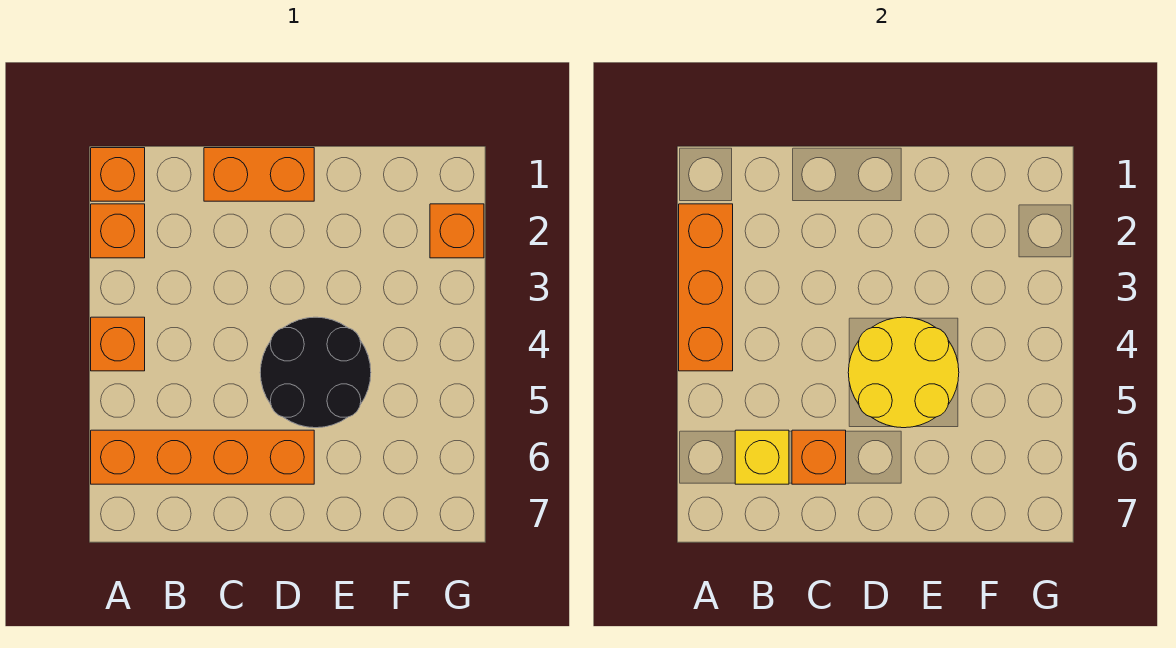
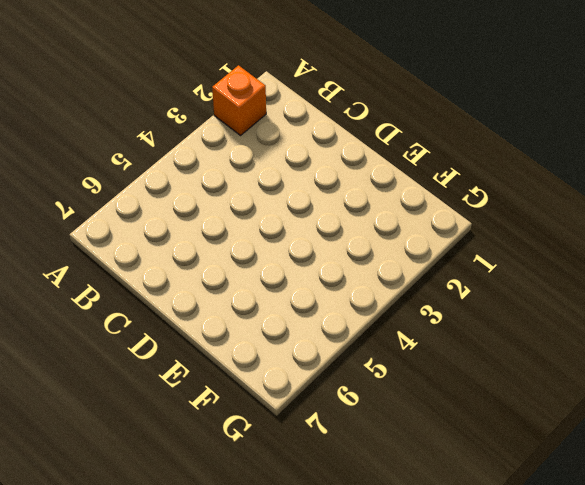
none -> orange brick A1 level 1
none -> orange brick A4 level 1

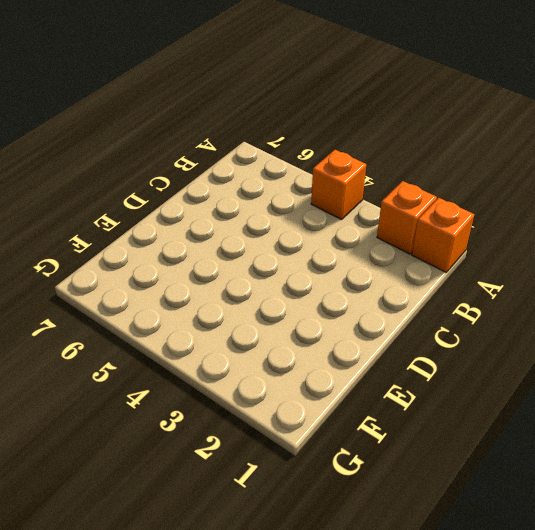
none -> orange brick A6:D6 level 1
none -> orange brick C1:D1 level 1

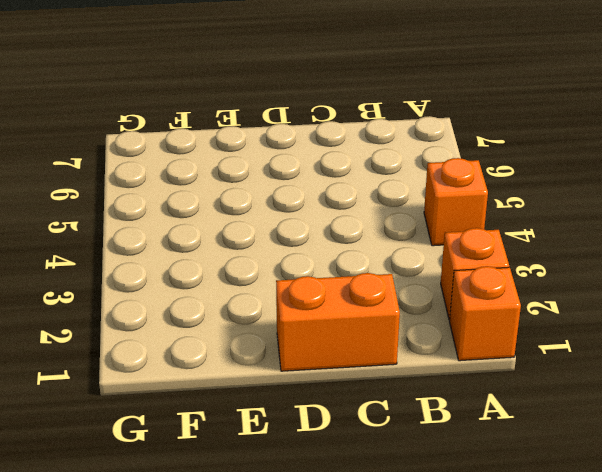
none -> orange brick A6:D6 level 1
none -> black round brick D4:E5 level 1

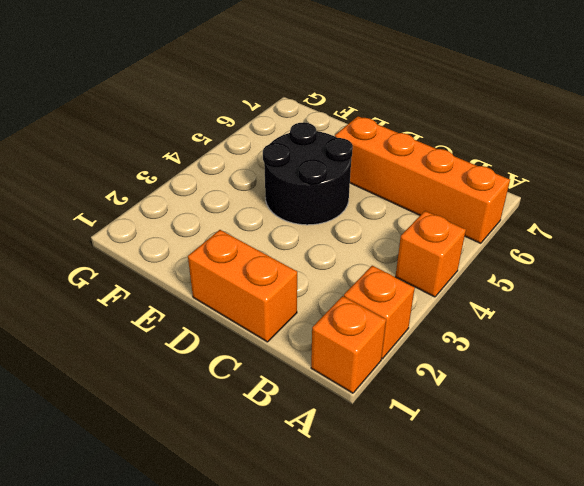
none -> orange brick G2 level 1
none -> orange brick A2:A4 level 2

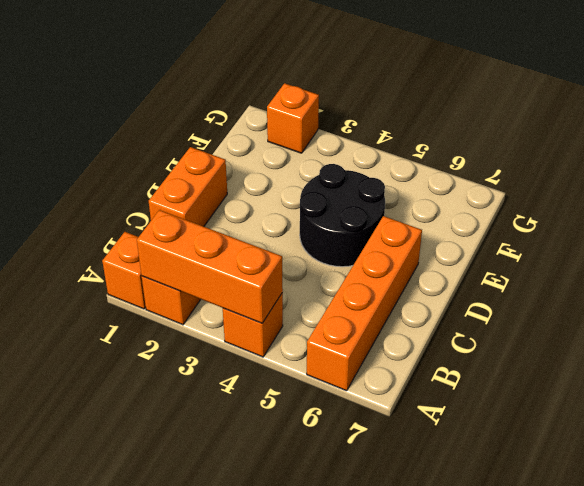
none -> yellow brick B6 level 2
none -> orange brick C6 level 2

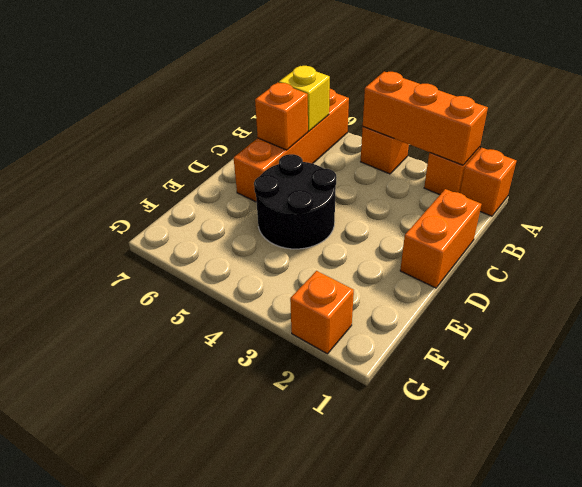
none -> yellow round brick D4:E5 level 2

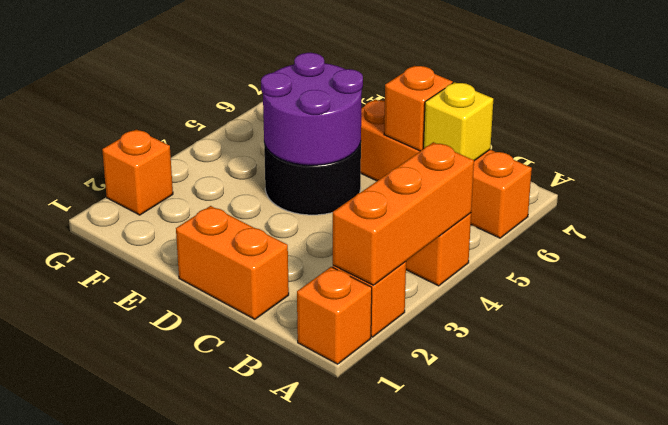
purple round brick D4:E5 level 2 -> yellow round brick D4:E5 level 2

